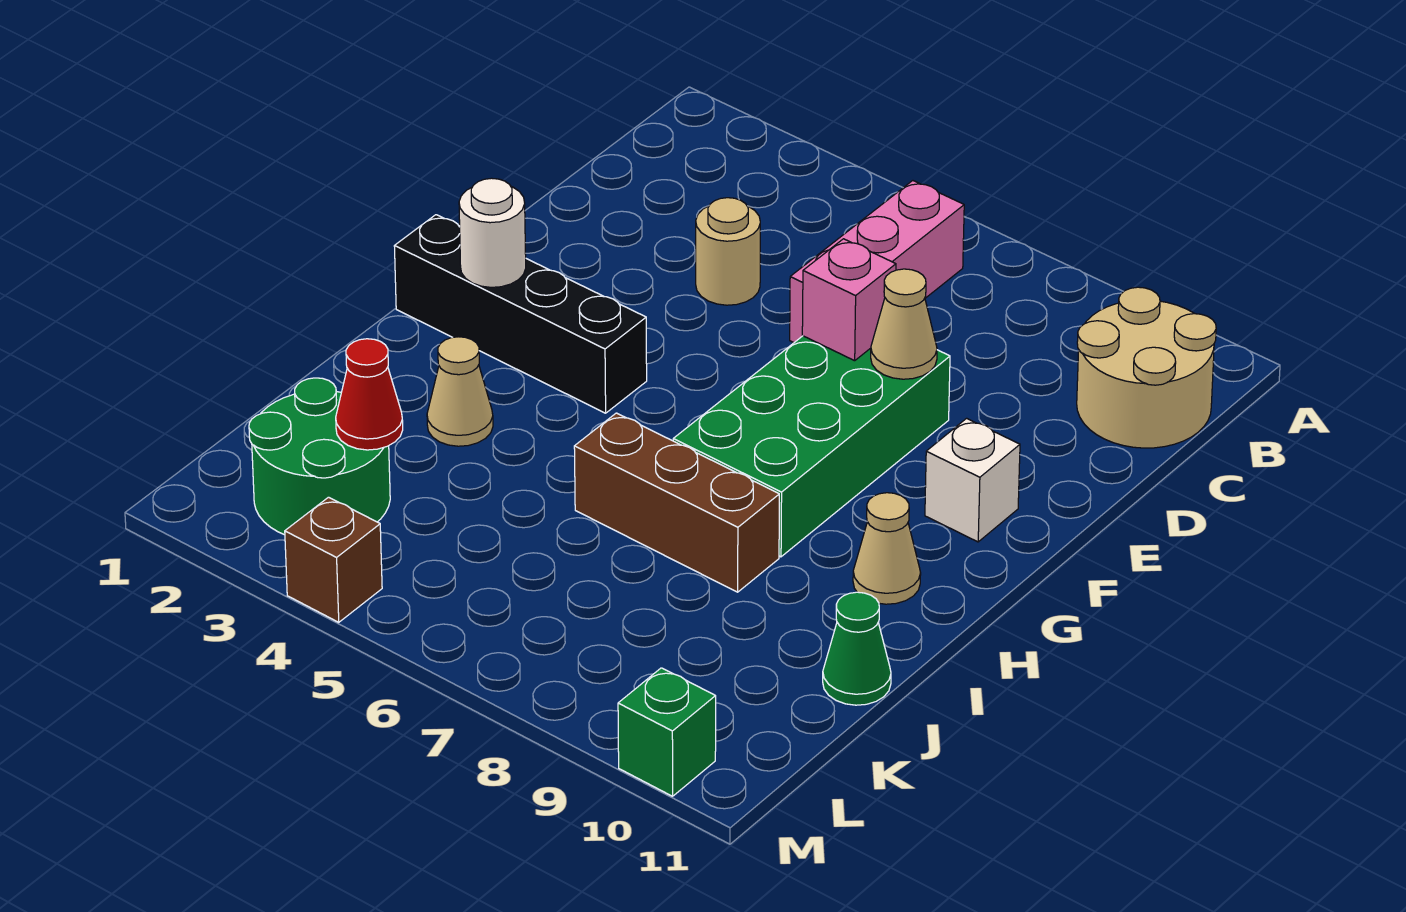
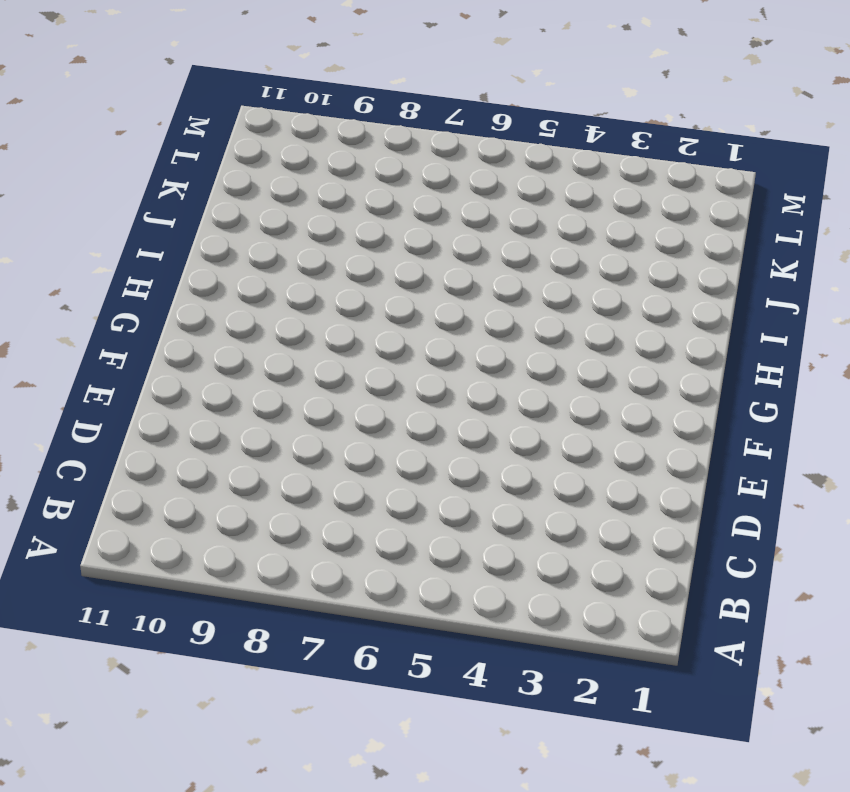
none -> pink brick B6:D6 level 1
none -> tan round brick B10:C11 level 1
none -> tan round brick D4 level 1

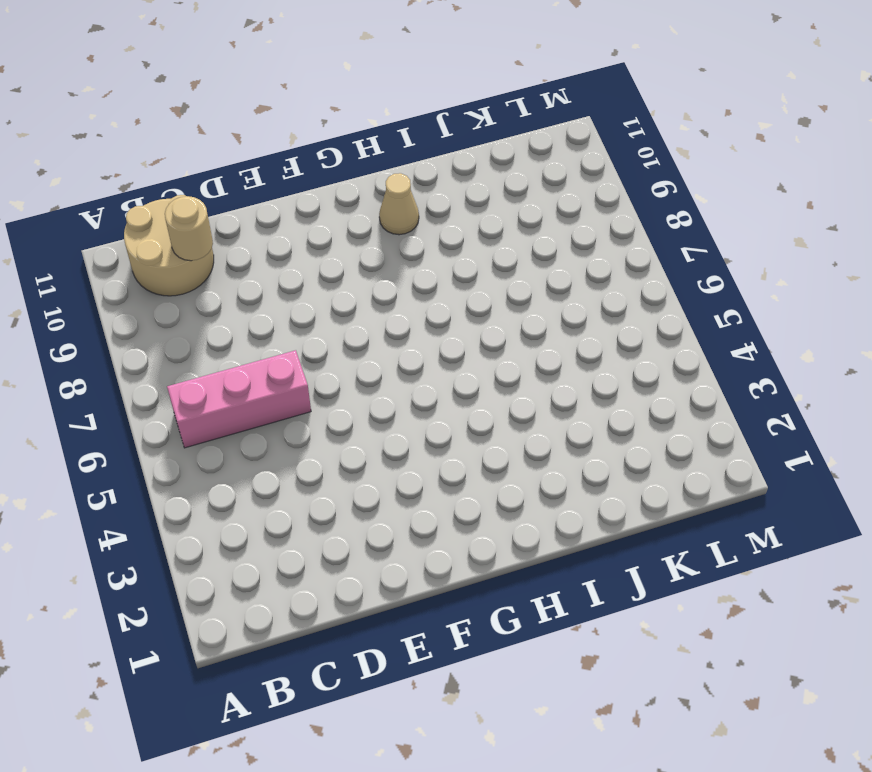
tan round brick C10 level 2 -> tan round brick D4 level 1
none -> green brick E7:H8 level 1
none -> white brick F10 level 1
none -> black brick G1:G4 level 1

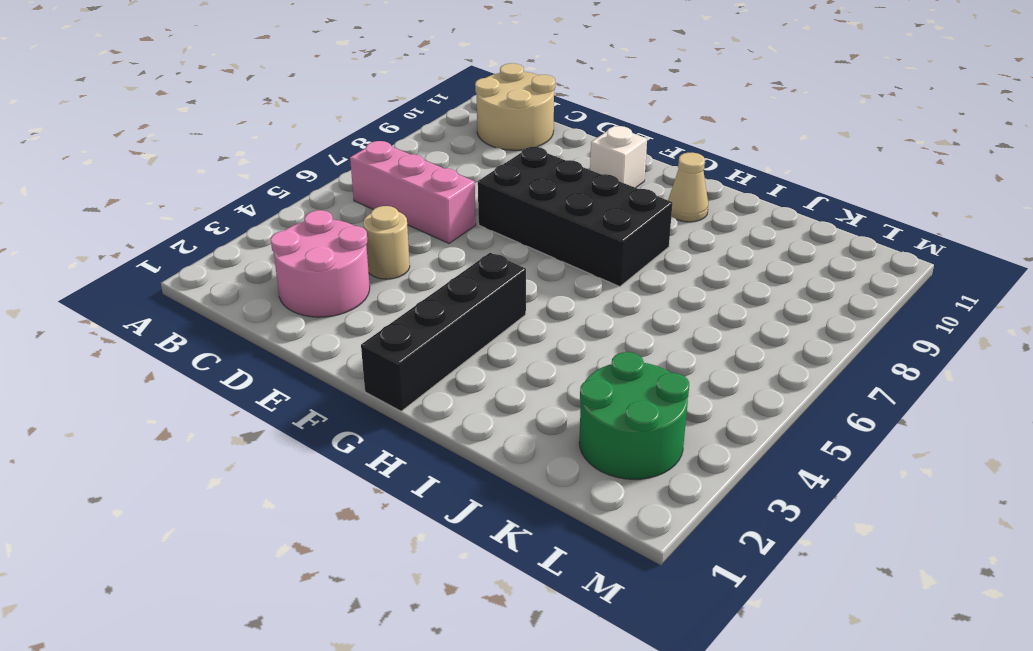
pink round brick C2:D3 level 1 -> none
black brick E7:H8 level 1 -> green brick E7:H8 level 1
none -> tan cone I3 level 1
none -> brown brick I6:I8 level 1
none -> green cone J11 level 1

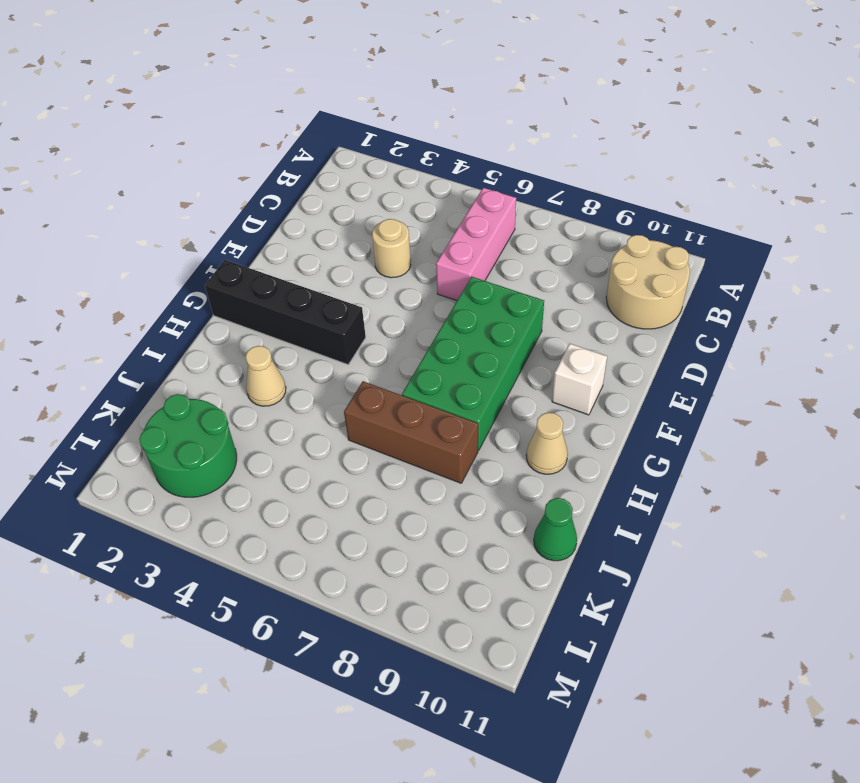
none -> brown brick M4 level 1
none -> green brick M10 level 1
none -> pink brick E7 level 2

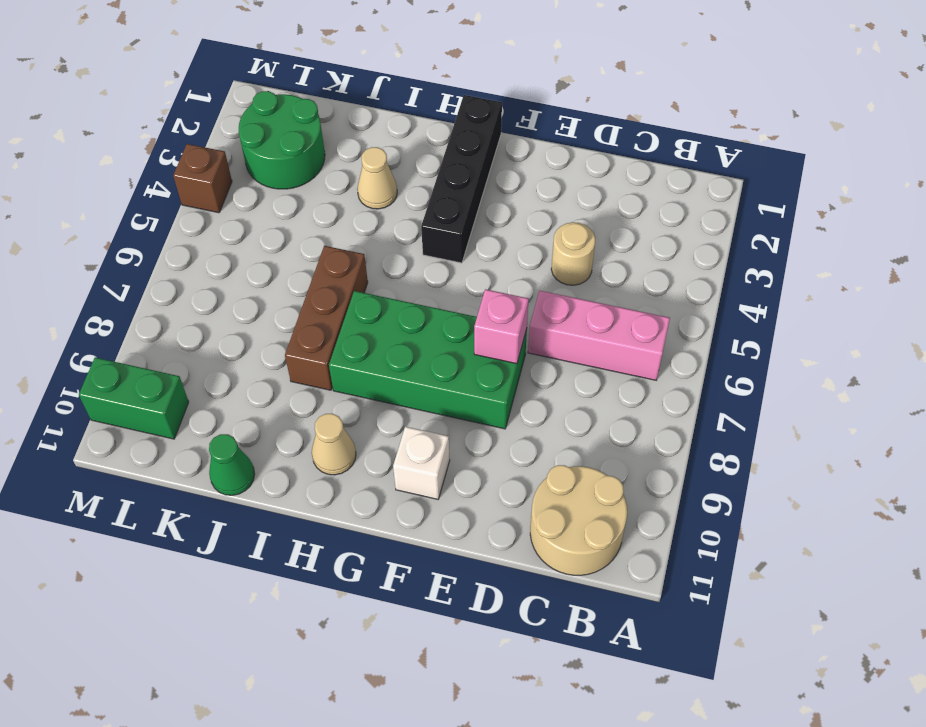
green brick L10:M10 level 1 -> green brick M10 level 1
none -> tan cone E8 level 2
none -> white round brick G2 level 2
none -> red cone K3 level 2

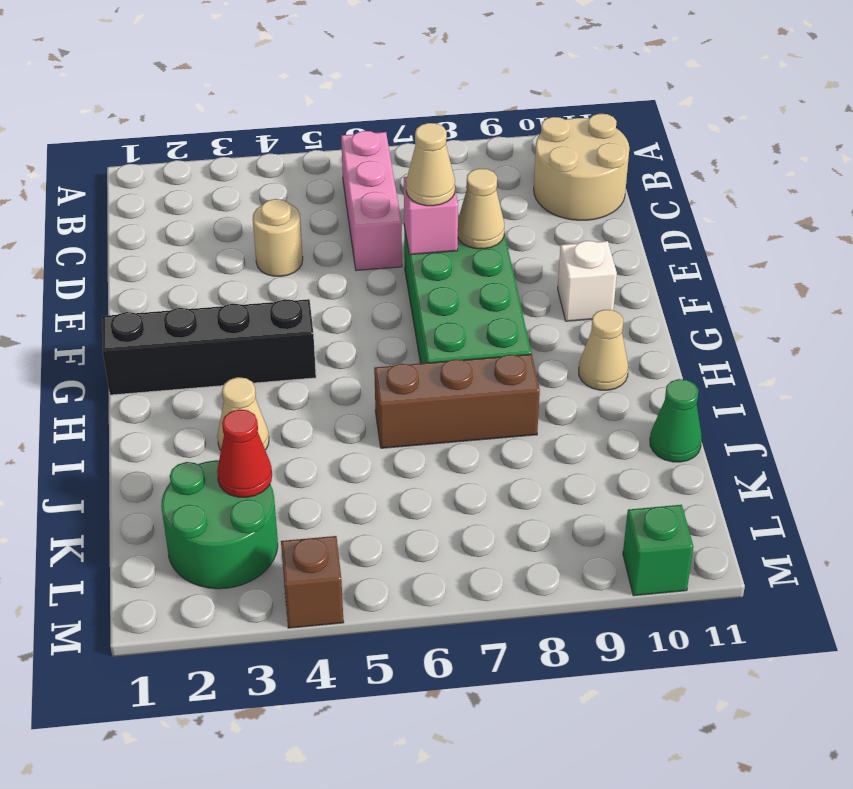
tan cone E7 level 3 -> none
none -> white round brick G2 level 2

